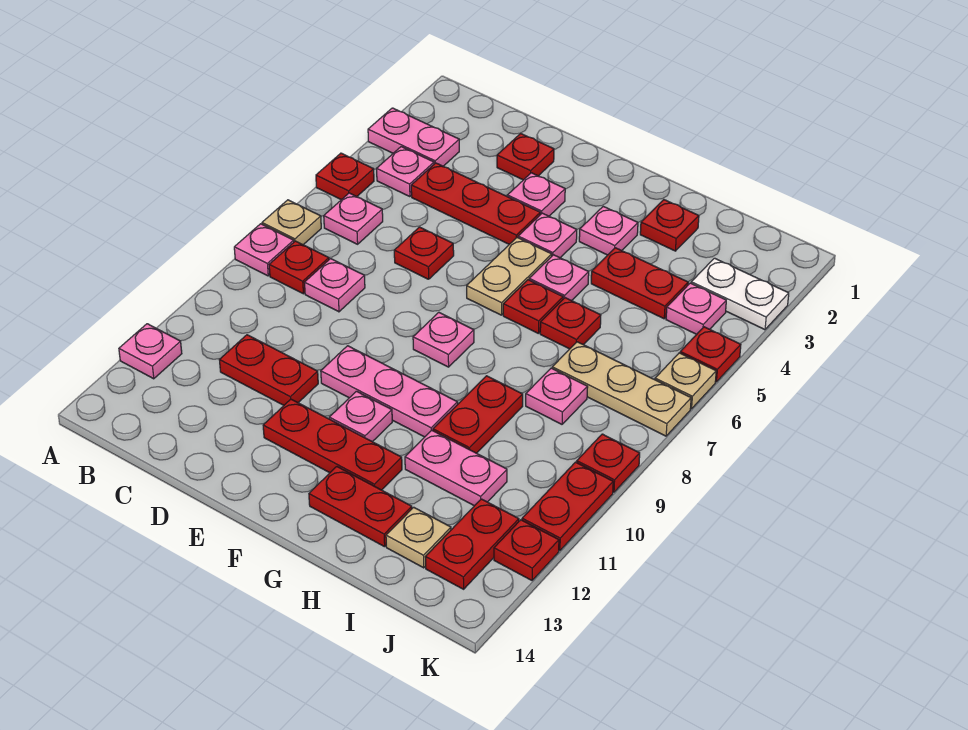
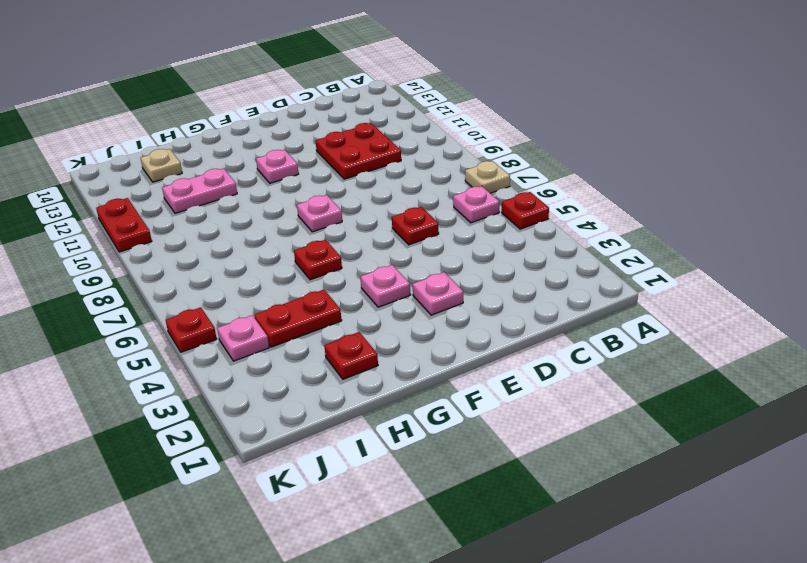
red plate C10:D11 level 1 -> red plate C11:D11 level 1
none -> pink plate A3:B3 level 1
none -> pink plate A8 level 1
none -> pink plate A12 level 1
none -> pink plate B4 level 1

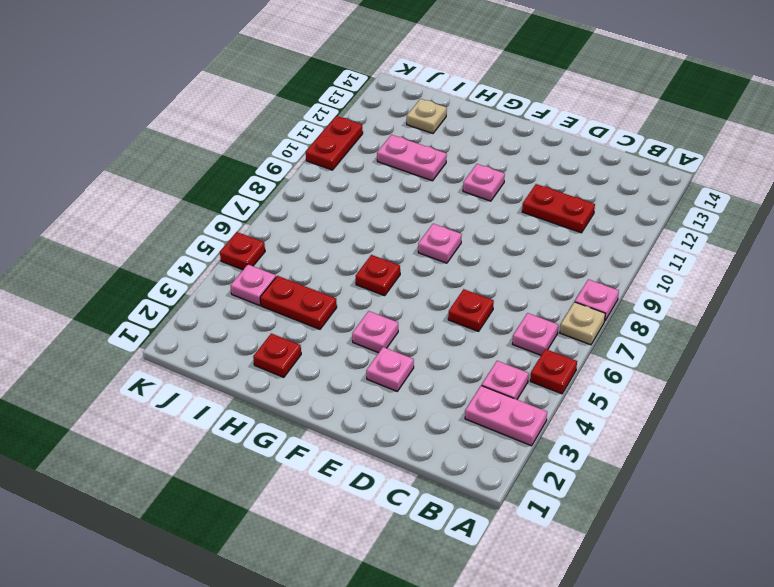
none -> pink plate A12 level 1
none -> red plate B8 level 1
none -> red plate C4:E4 level 1
none -> pink plate C8 level 1

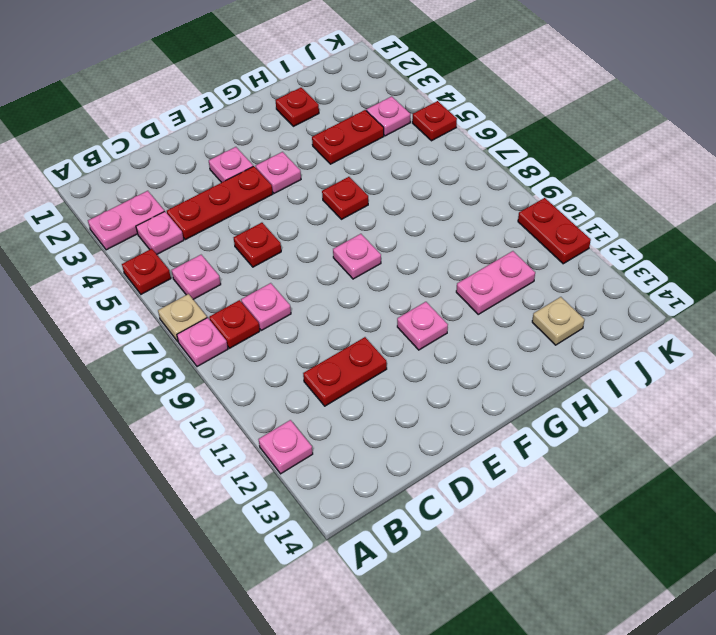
none -> red plate D2 level 1
none -> pink plate E10:G10 level 1
none -> red plate E12:G12 level 1
none -> tan plate F5:F6 level 1

